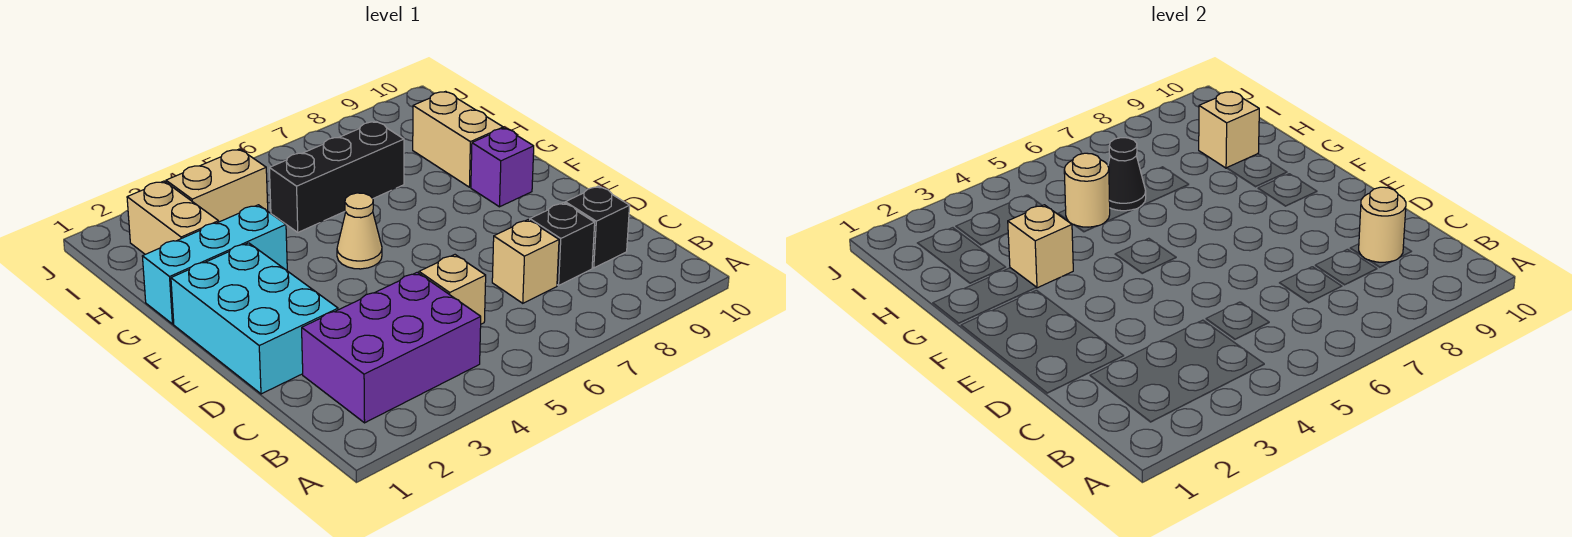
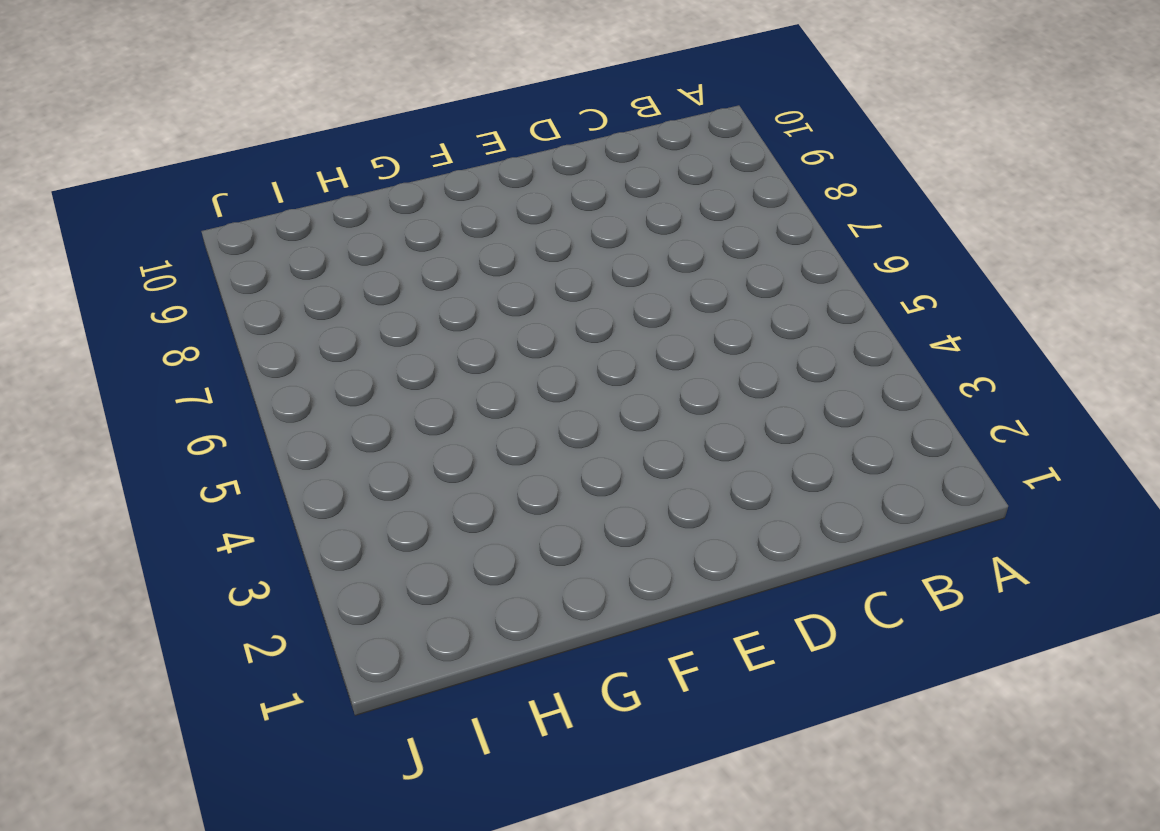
none -> purple brick B2:C4 level 1
none -> tan brick C5 level 1
none -> tan brick C7 level 1

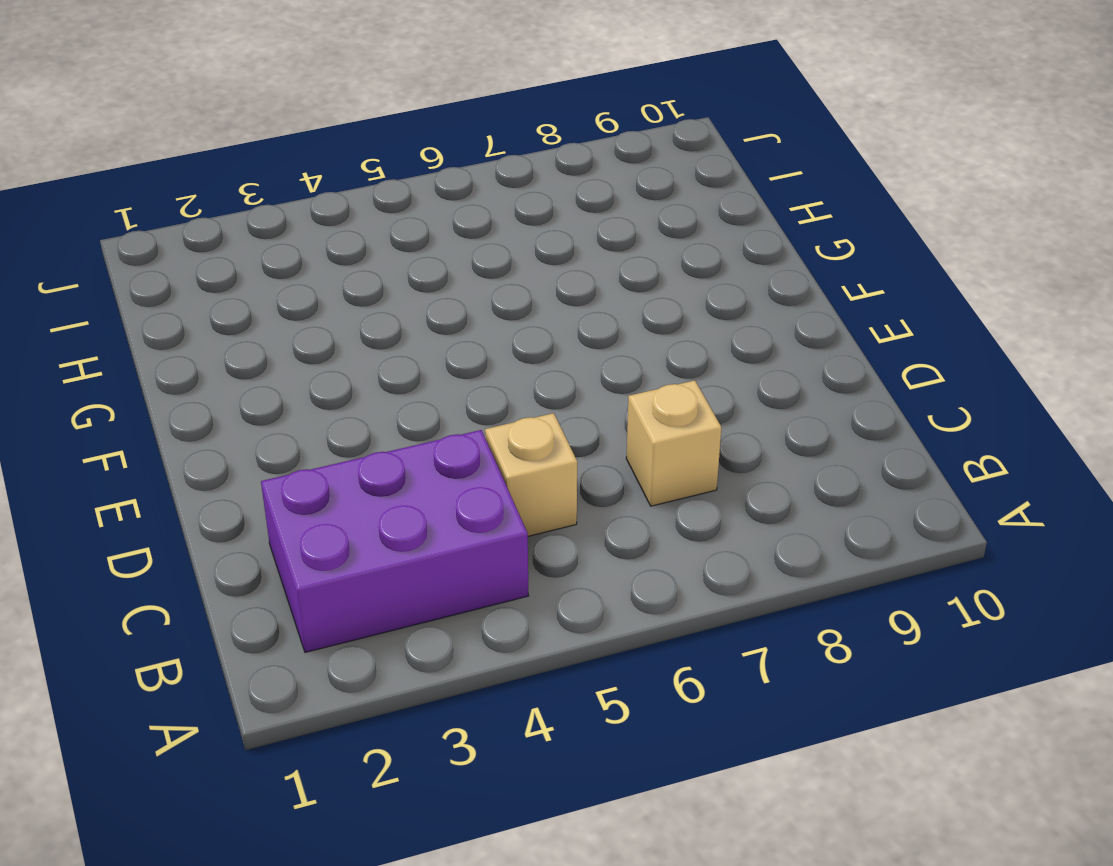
none -> black brick C8 level 1
none -> black brick C9 level 1
none -> cyan brick D1:F2 level 1

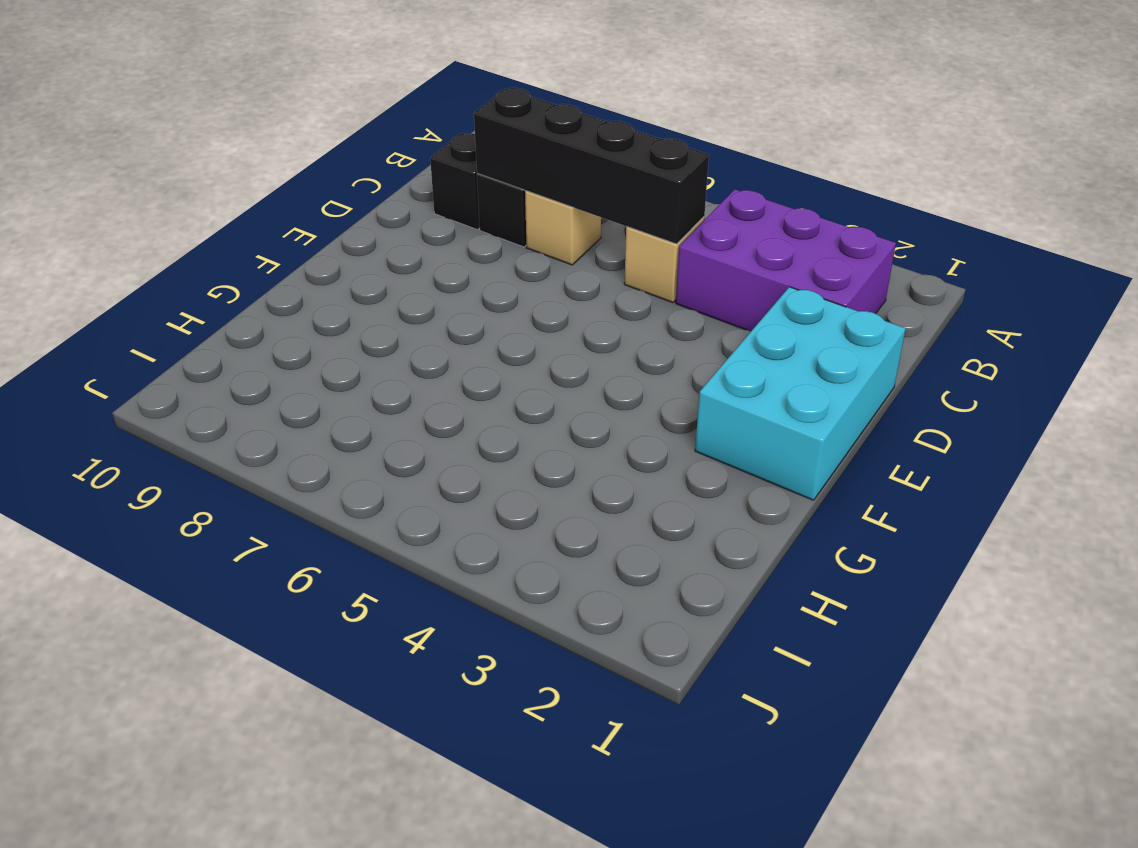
black brick C5:C8 level 2 -> none
none -> tan cone F5 level 1
none -> purple brick F9 level 1
none -> cyan brick G1:G3 level 1

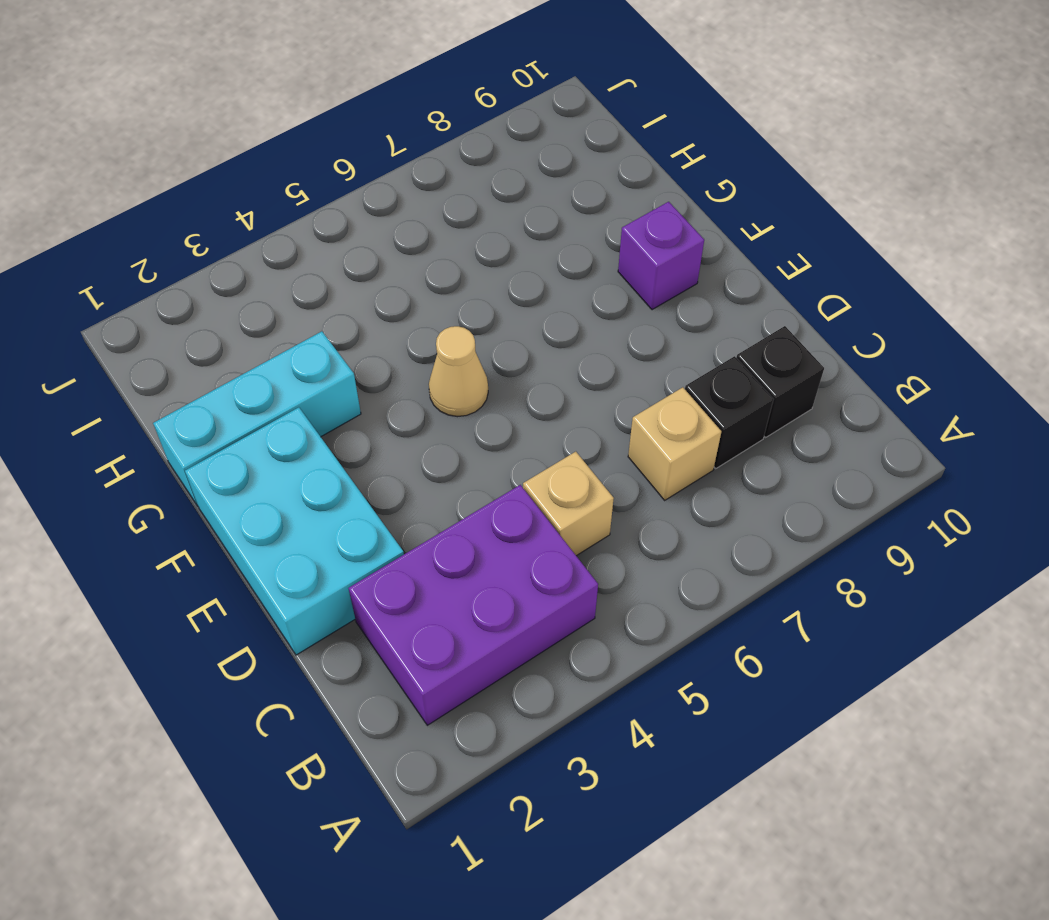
none -> tan brick G9:H9 level 1
none -> tan brick H2:I2 level 1
none -> black brick H5:H7 level 1

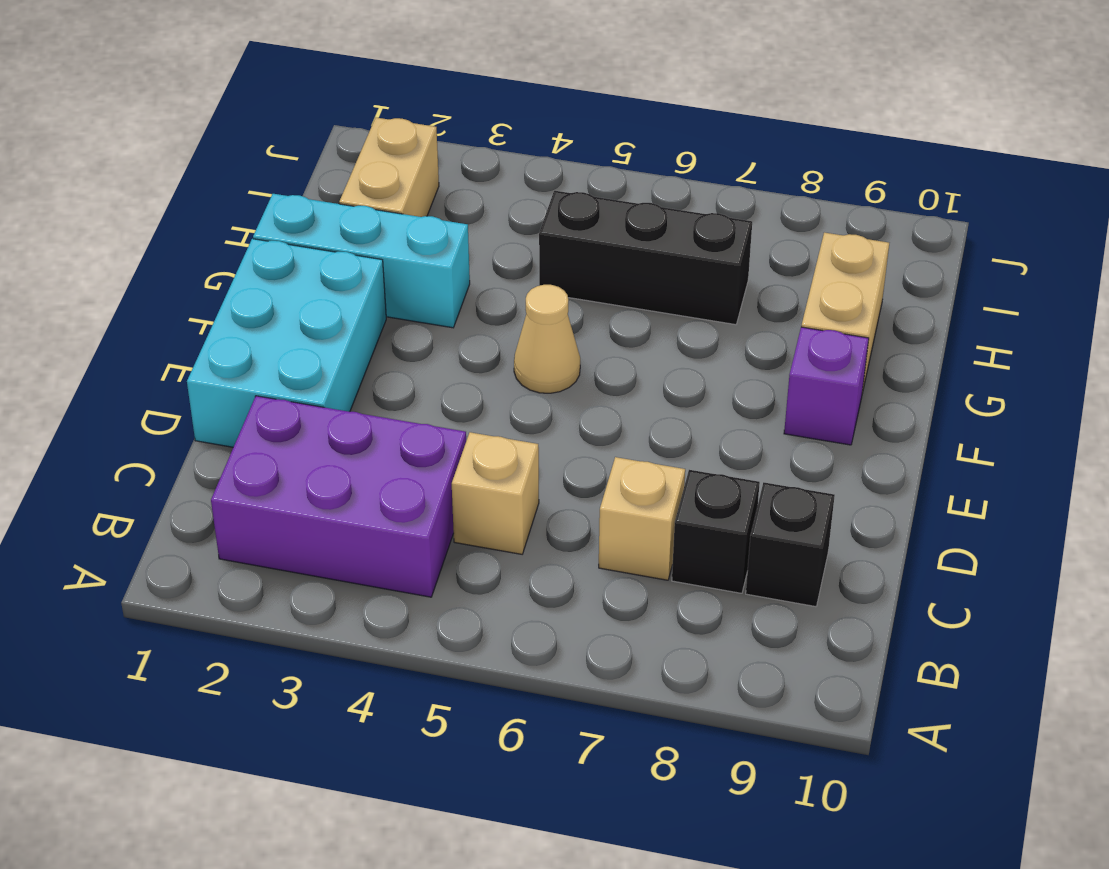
none -> tan brick I3:I4 level 1
none -> tan round brick C9 level 2
none -> tan brick G3 level 2

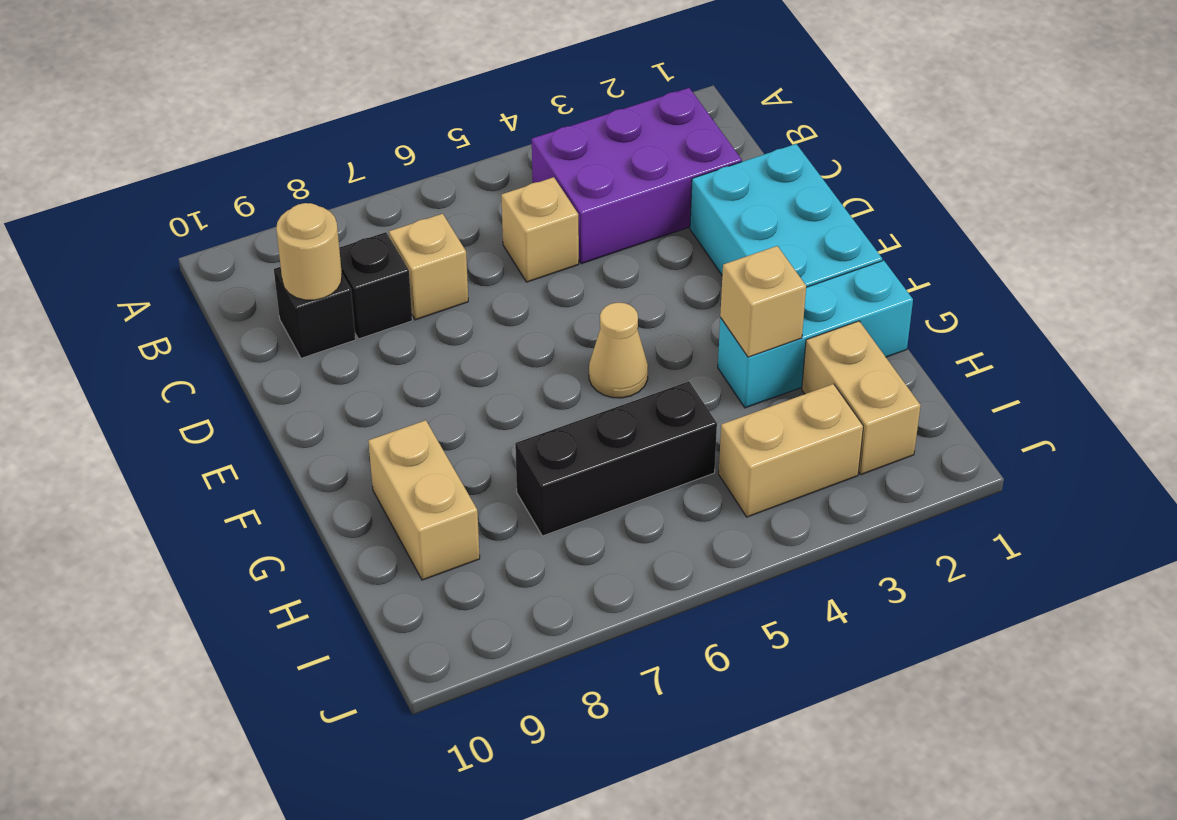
none -> purple brick F9 level 1
none -> tan round brick H5 level 2
none -> black cone H6 level 2

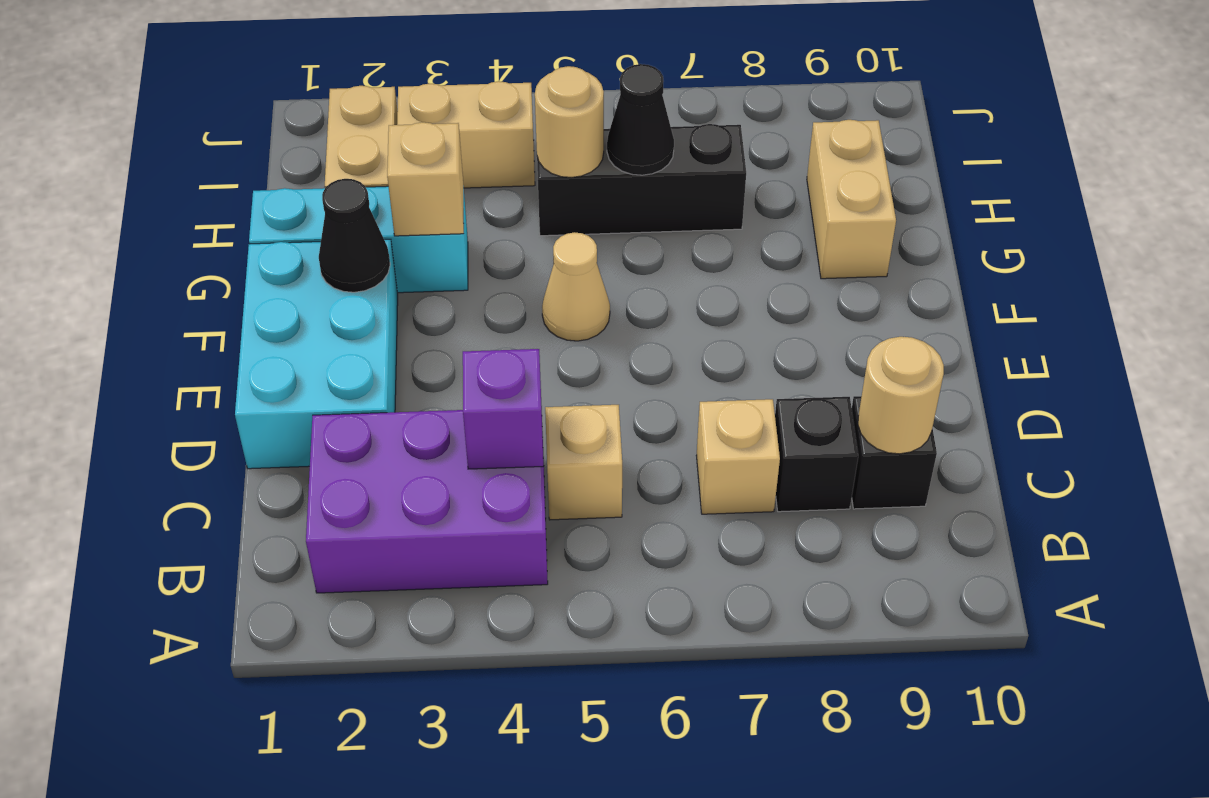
purple brick C4 level 2 -> purple brick F9 level 1
black cone F2 level 2 -> none
none -> tan brick H9 level 2

